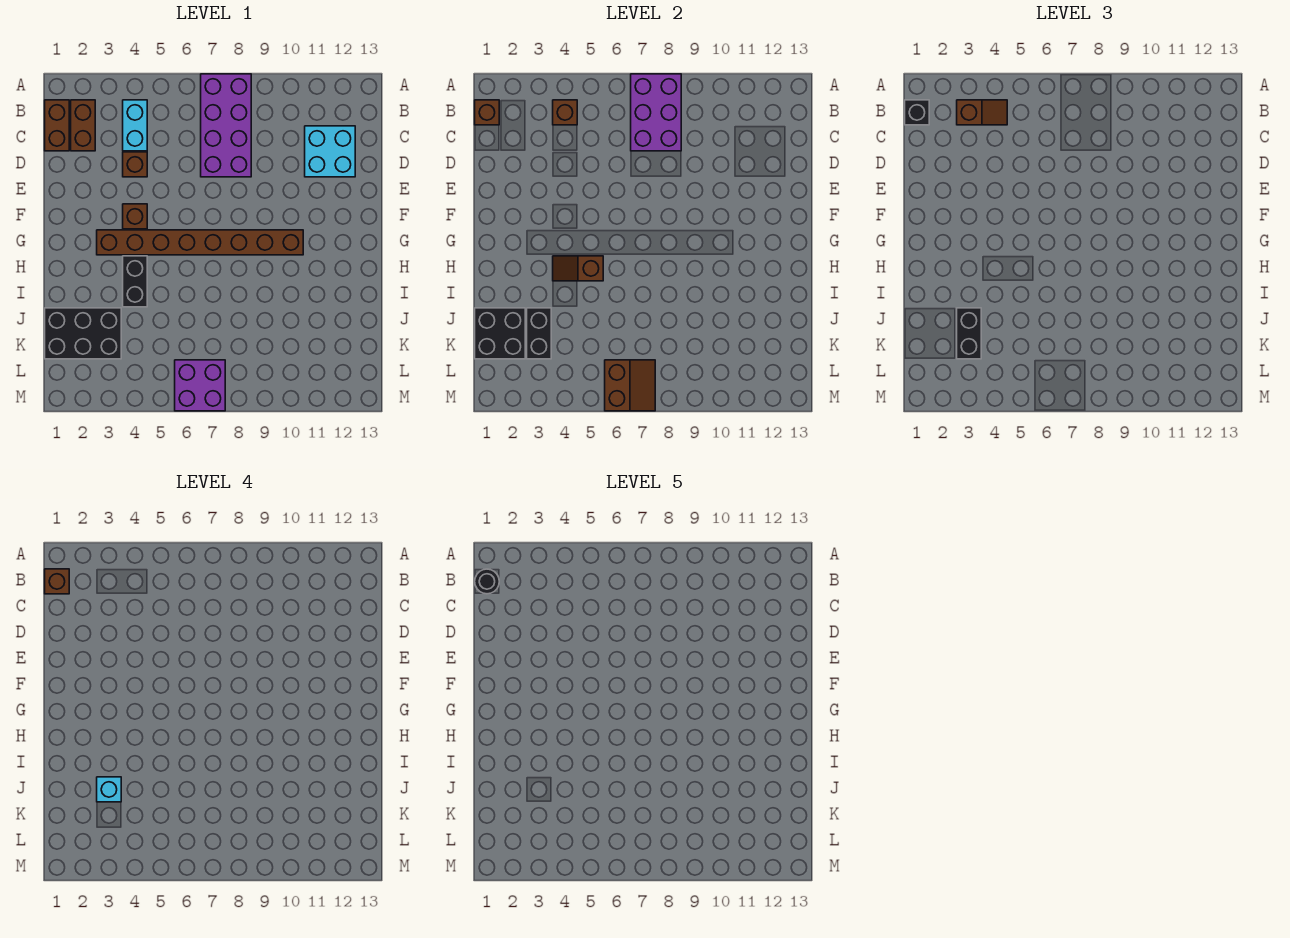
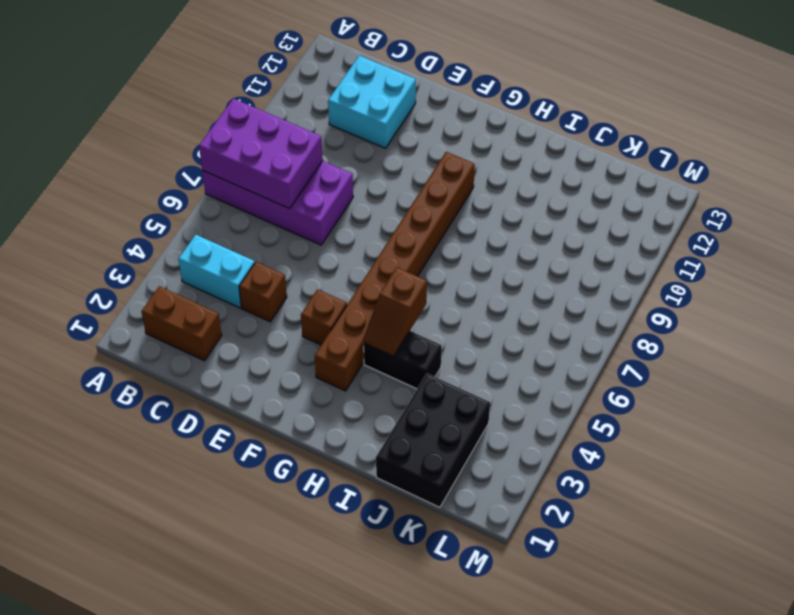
none -> brown brick B1:C1 level 1
none -> purple brick L6:M7 level 1
none -> brown brick B1 level 2

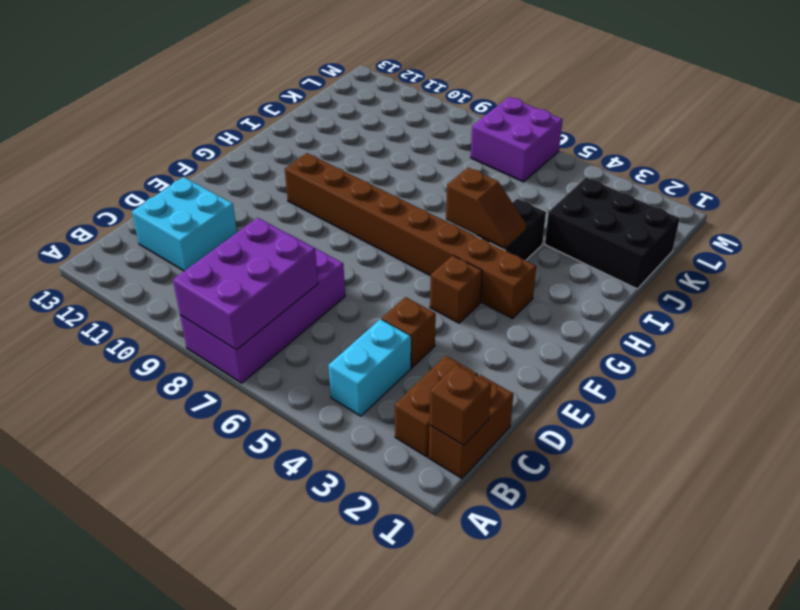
none -> brown brick B4 level 2
none -> black brick J1:K2 level 2
none -> black brick J3:K3 level 2

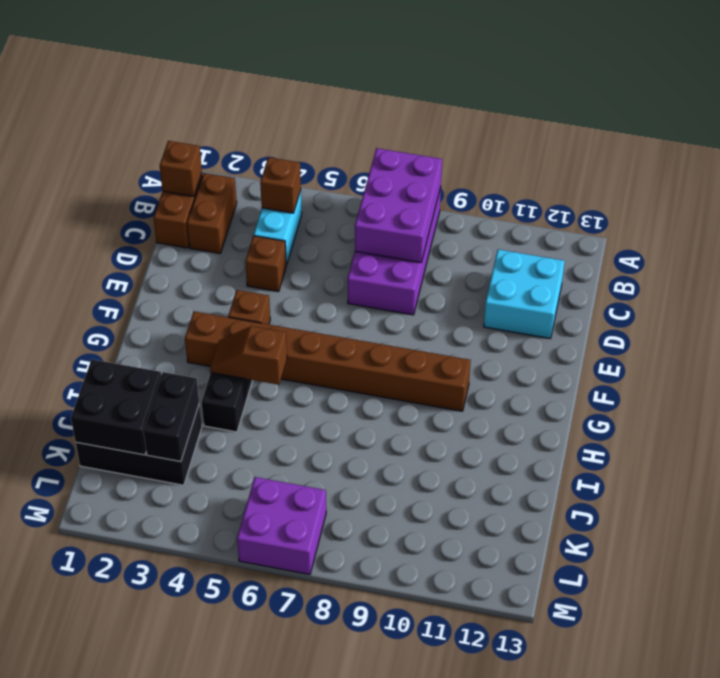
none -> brown slope L6:M7 level 2 top 6
none -> black brick B1 level 3
none -> brown slope B3:B4 level 3 top 3

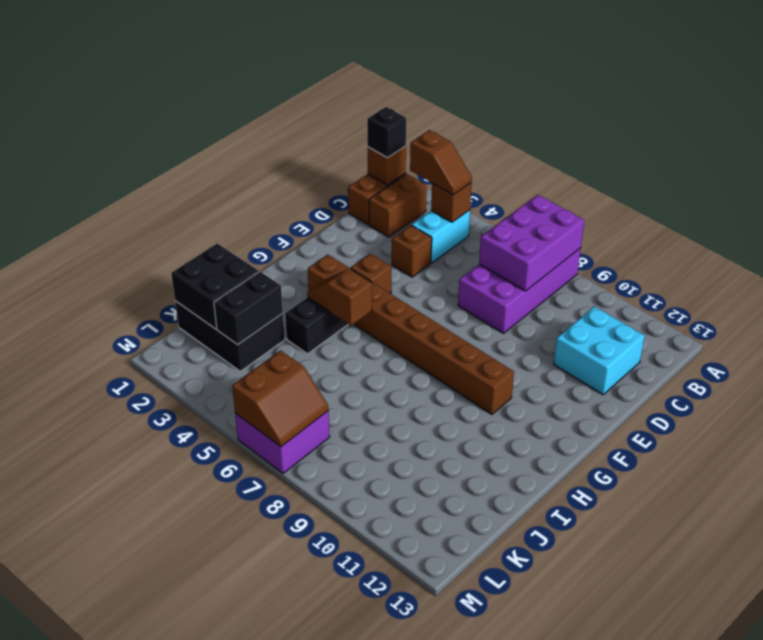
none -> black brick J3:K3 level 3
none -> brown brick B1 level 4
none -> cyan brick J3 level 4

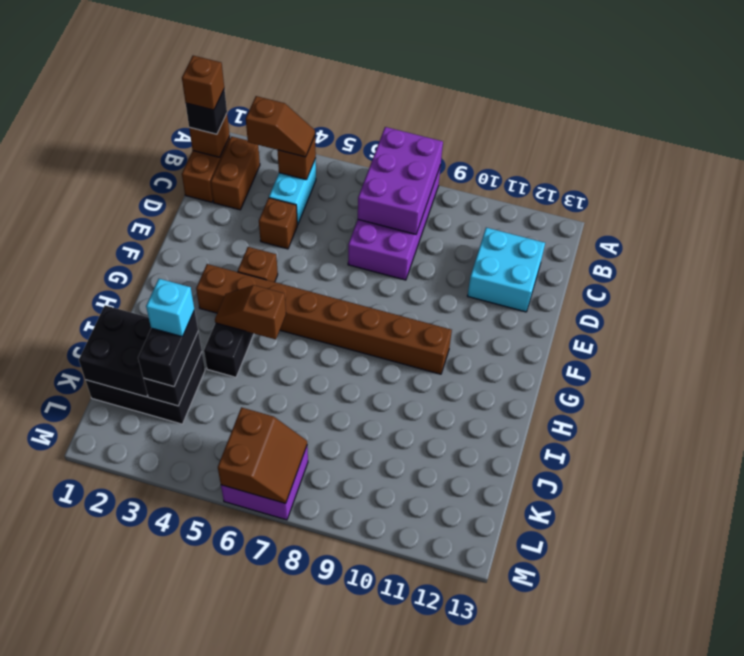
none -> black round brick B1 level 5

